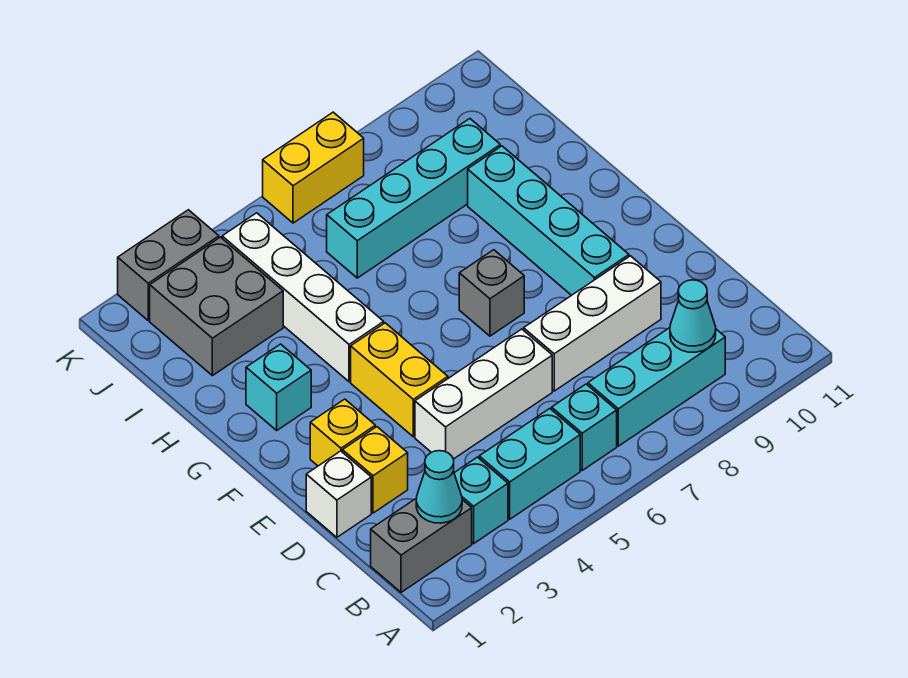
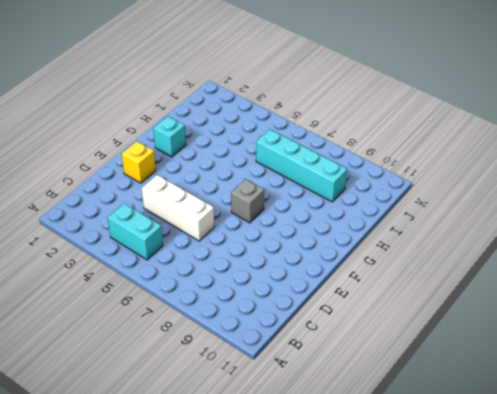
none -> grey brick B1:B2 level 1
none -> cyan brick B3 level 1
none -> cyan brick B6 level 1

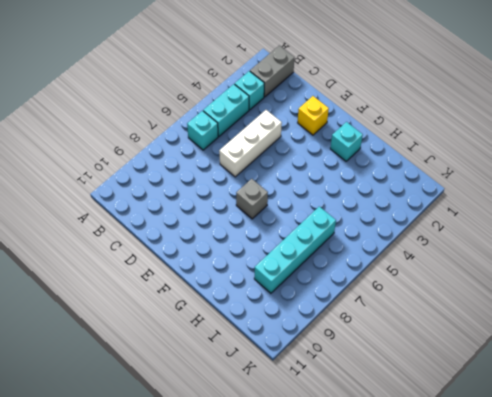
none -> cyan brick B7:B9 level 1
none -> white brick D1 level 1
none -> yellow brick D2 level 1

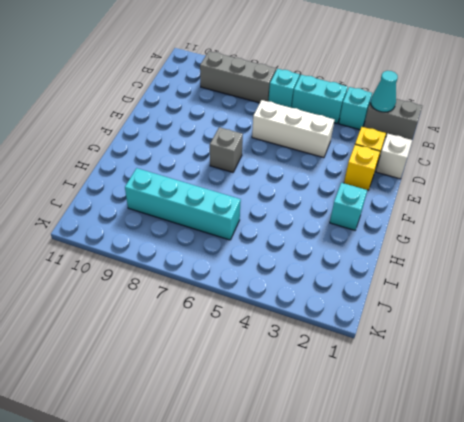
grey brick B7:B9 level 1 -> cyan brick B7:B9 level 1
none -> white brick D7:D9 level 1
none -> yellow brick E4:F4 level 1
none -> cyan brick E9:H9 level 1

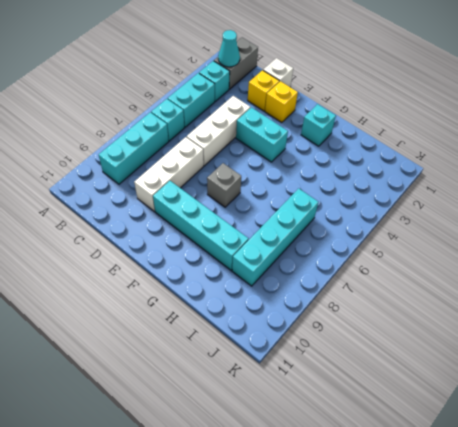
cyan brick E4:F4 level 1 -> yellow brick E4:F4 level 1
none -> white brick G4:J4 level 1
none -> grey brick I2:J3 level 1
none -> grey brick K2:K3 level 1

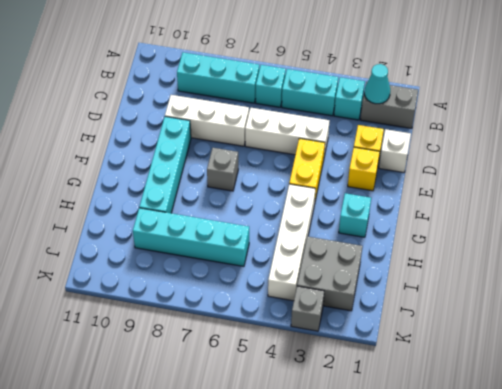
grey brick K3 level 1 -> grey brick K2:K3 level 1
none -> yellow brick K6:K7 level 1
none -> cyan cone B9 level 2

